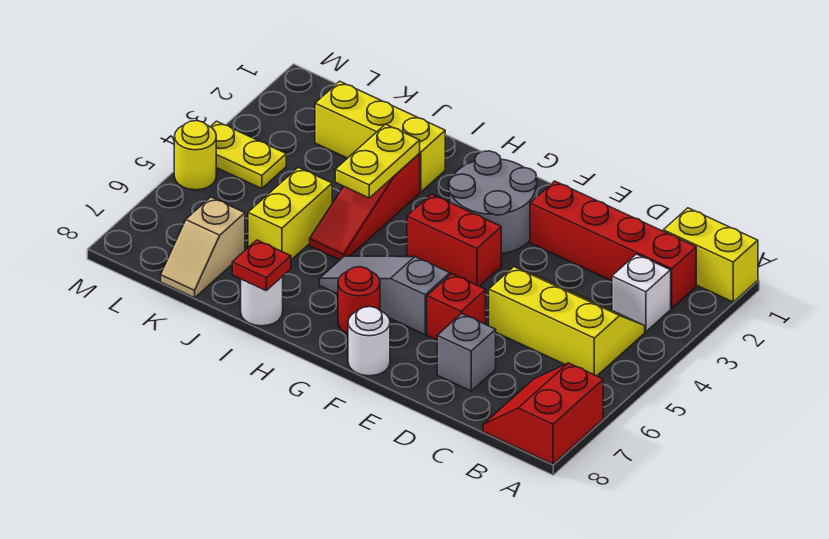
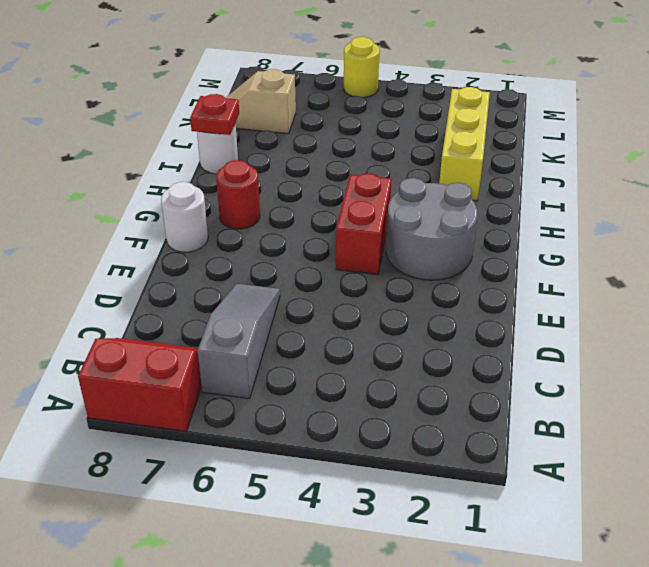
grey slope B6:D6 level 1 top B -> grey slope F6:H6 level 1 top F
none -> yellow brick A1:B1 level 1
none -> red brick B2:E2 level 1
none -> white brick B3 level 1

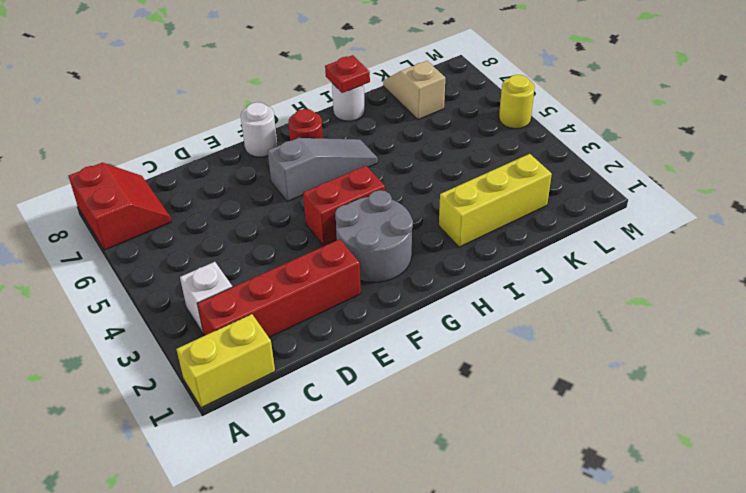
none -> yellow slope B4:D5 level 1 top 5
none -> grey brick D7 level 1
none -> red brick E6 level 1

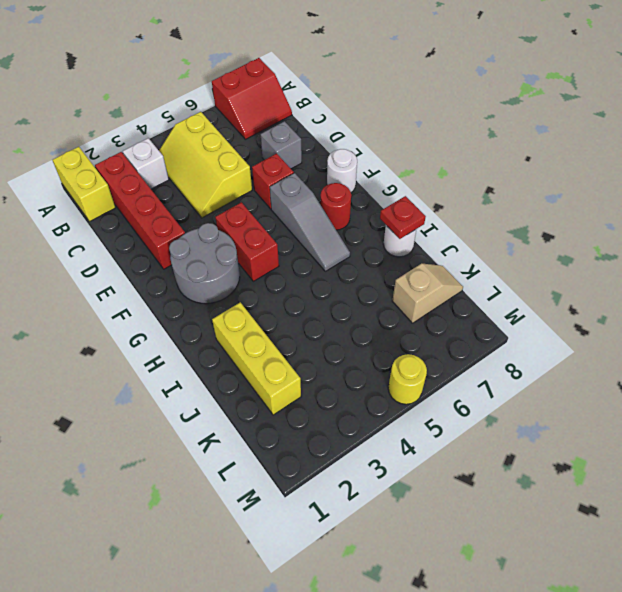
none -> red slope I3:I5 level 1 top 3
none -> yellow brick J5:J6 level 1
none -> yellow plate L4:M4 level 1

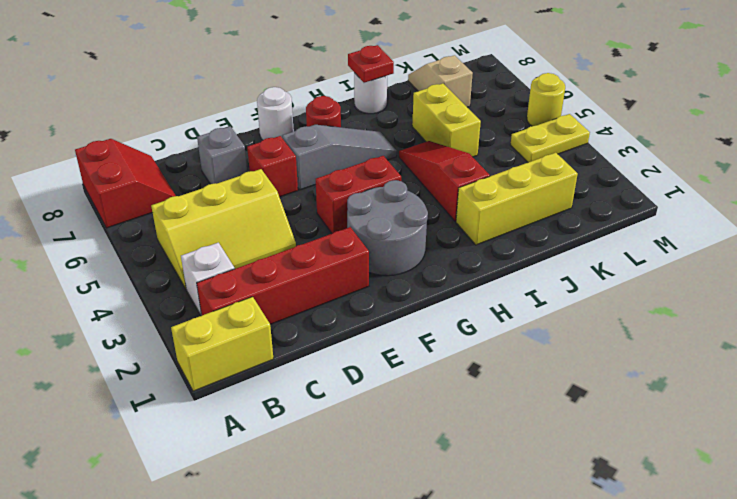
none -> yellow plate I3:I4 level 2

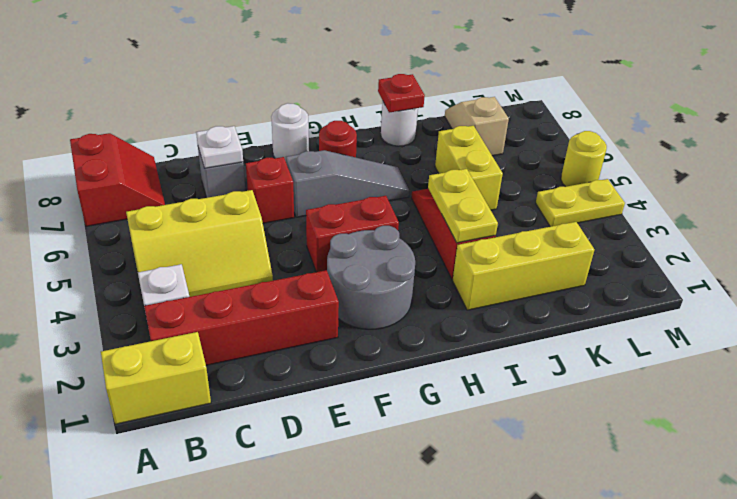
white plate D7 level 2 -> none

